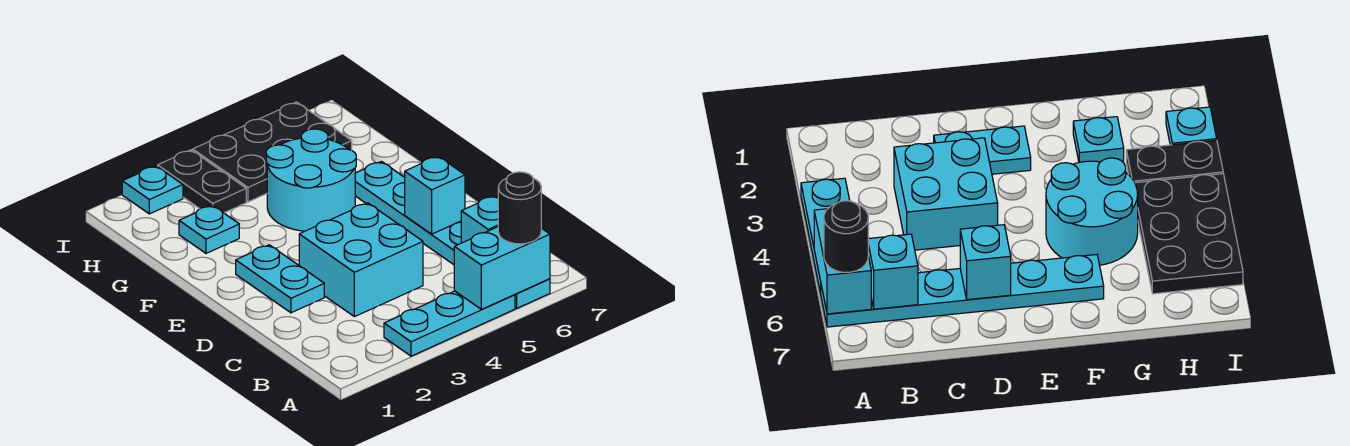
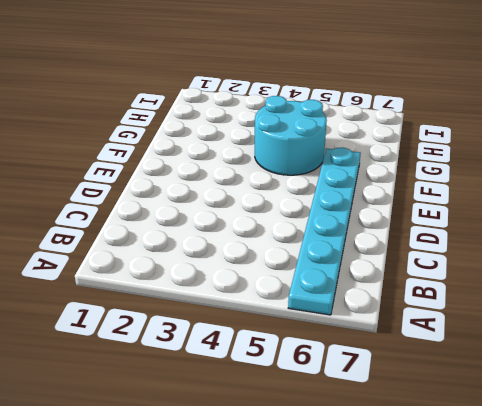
none -> cyan plate A3:A5 level 1
none -> cyan brick C3:D4 level 1
none -> cyan plate D2:E2 level 1

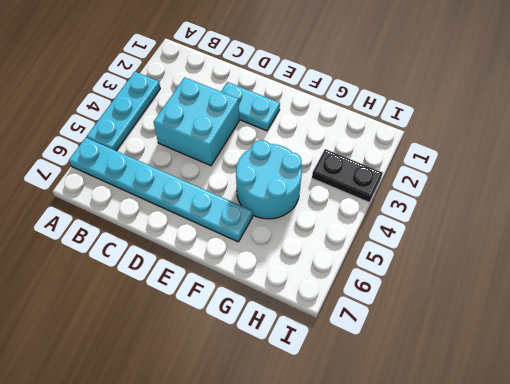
none -> cyan plate G2 level 1
none -> black plate H4:I6 level 1
none -> cyan plate I2 level 1

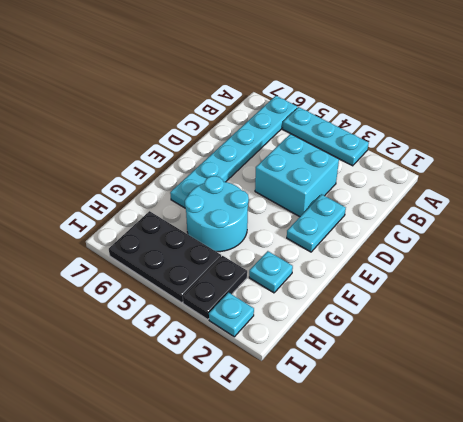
none -> cyan brick A5:A6 level 2
none -> cyan brick B6 level 2
none -> cyan brick D6 level 2

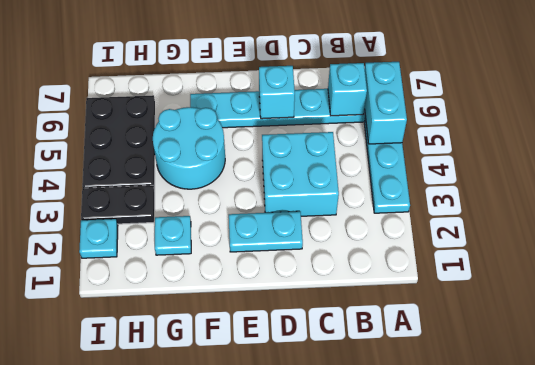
none -> black round brick A6 level 3

